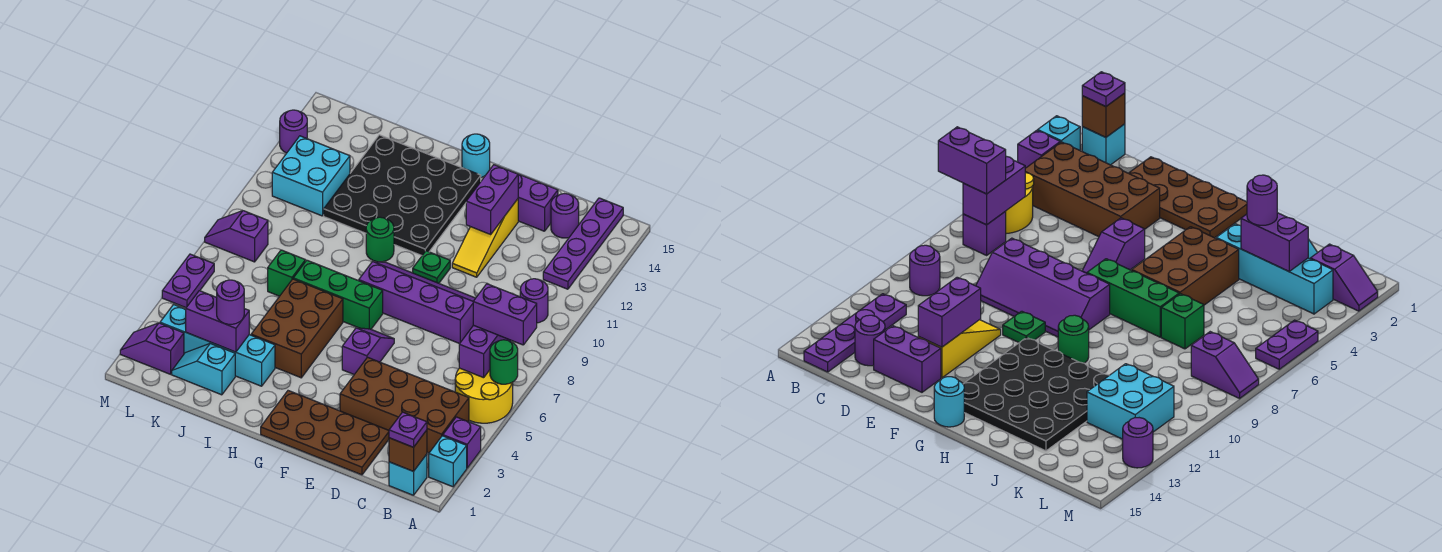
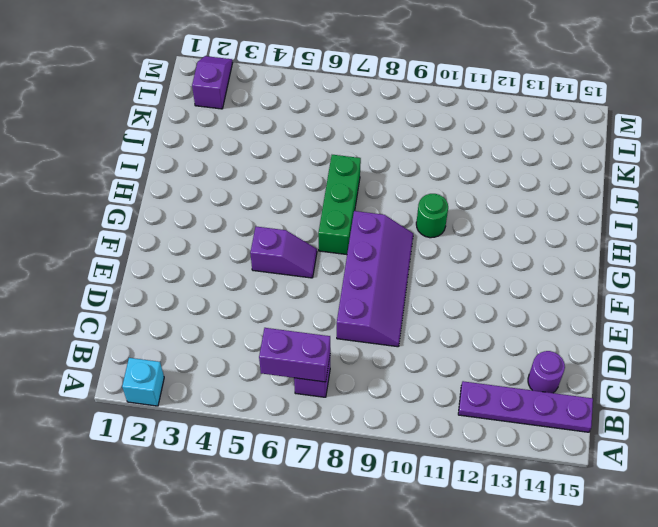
none -> purple brick A3 level 1
none -> yellow round brick A5:B6 level 1
none -> cyan brick B1 level 1
none -> brown brick B3:E4 level 1

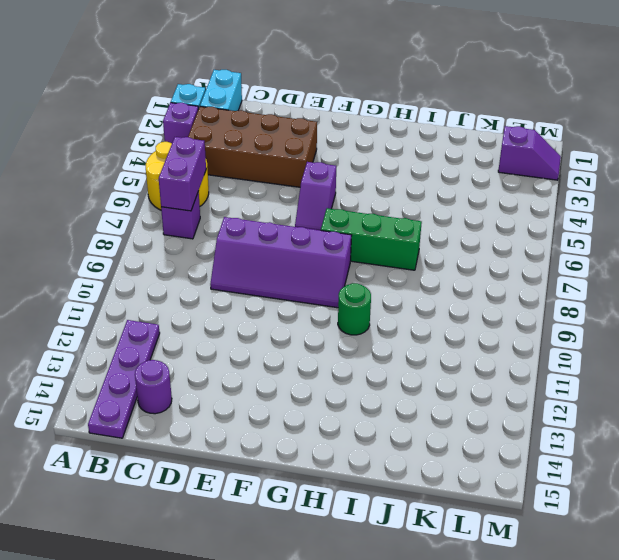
cyan brick B1:B2 level 1 -> cyan brick B1 level 1
none -> purple round brick B10 level 1
none -> brown plate D1:G2 level 1
none -> purple brick D14:E14 level 1
none -> yellow slope E11:E13 level 1 top 13

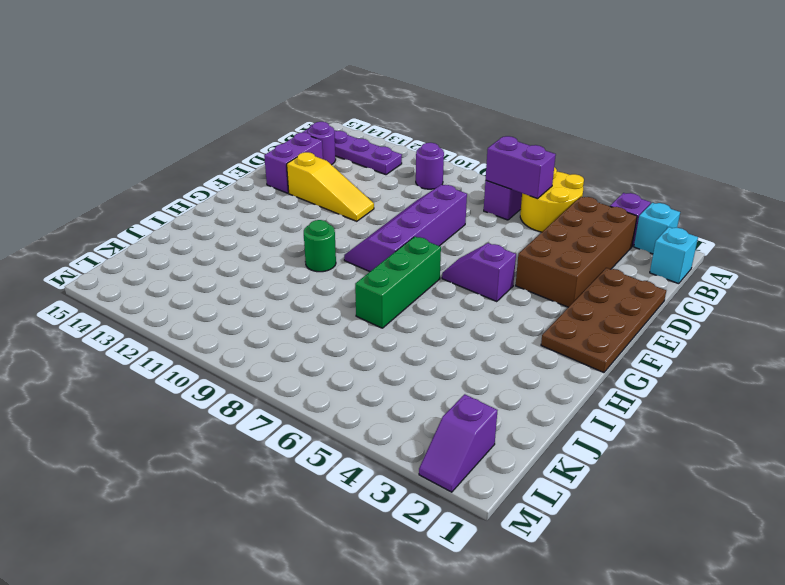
none -> green plate F10 level 1
none -> black plate G11:J14 level 1
none -> cyan round brick G15 level 1
none -> brown brick H4:I6 level 1

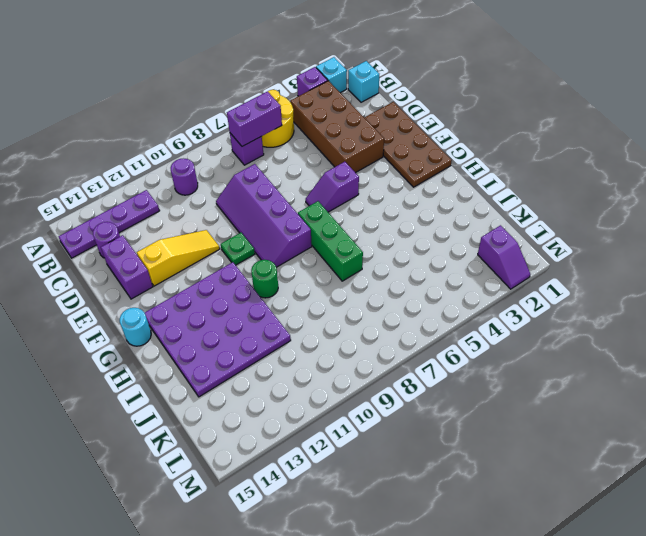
purple plate G11:J14 level 1 -> black plate G11:J14 level 1
none -> brown brick H4:I6 level 1
none -> cyan brick I3:L3 level 1
none -> cyan slope J2:K2 level 1 top J
none -> green brick J7 level 1

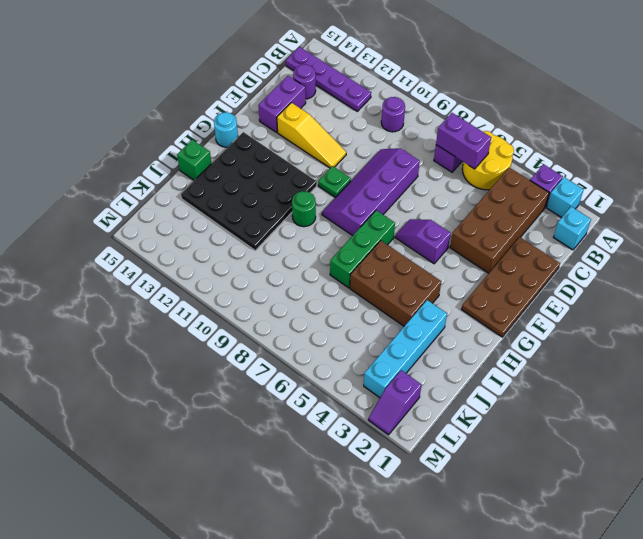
green brick I15 level 1 -> green brick J7 level 1
none -> cyan slope J2:K2 level 1 top J
none -> cyan brick K11:L12 level 1
none -> purple slope L8:M8 level 1 top L
none -> purple plate M5:M6 level 1

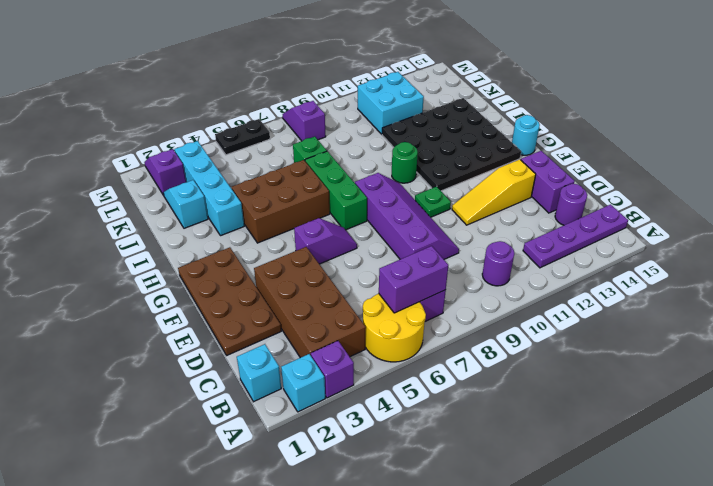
black plate M5:M6 level 1 -> purple plate M5:M6 level 1
none -> purple round brick M13 level 1
none -> green round brick A6 level 2
none -> brown brick B1 level 2
none -> purple brick E12:E13 level 2

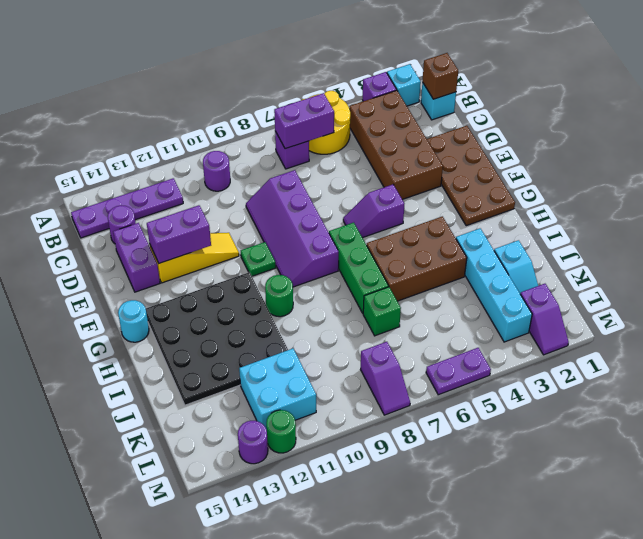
green round brick M12 level 1 -> green round brick A6 level 2
none -> purple brick J3:K3 level 2
none -> purple brick A7:B7 level 3
none -> purple plate B1 level 3
none -> purple round brick J3 level 3

